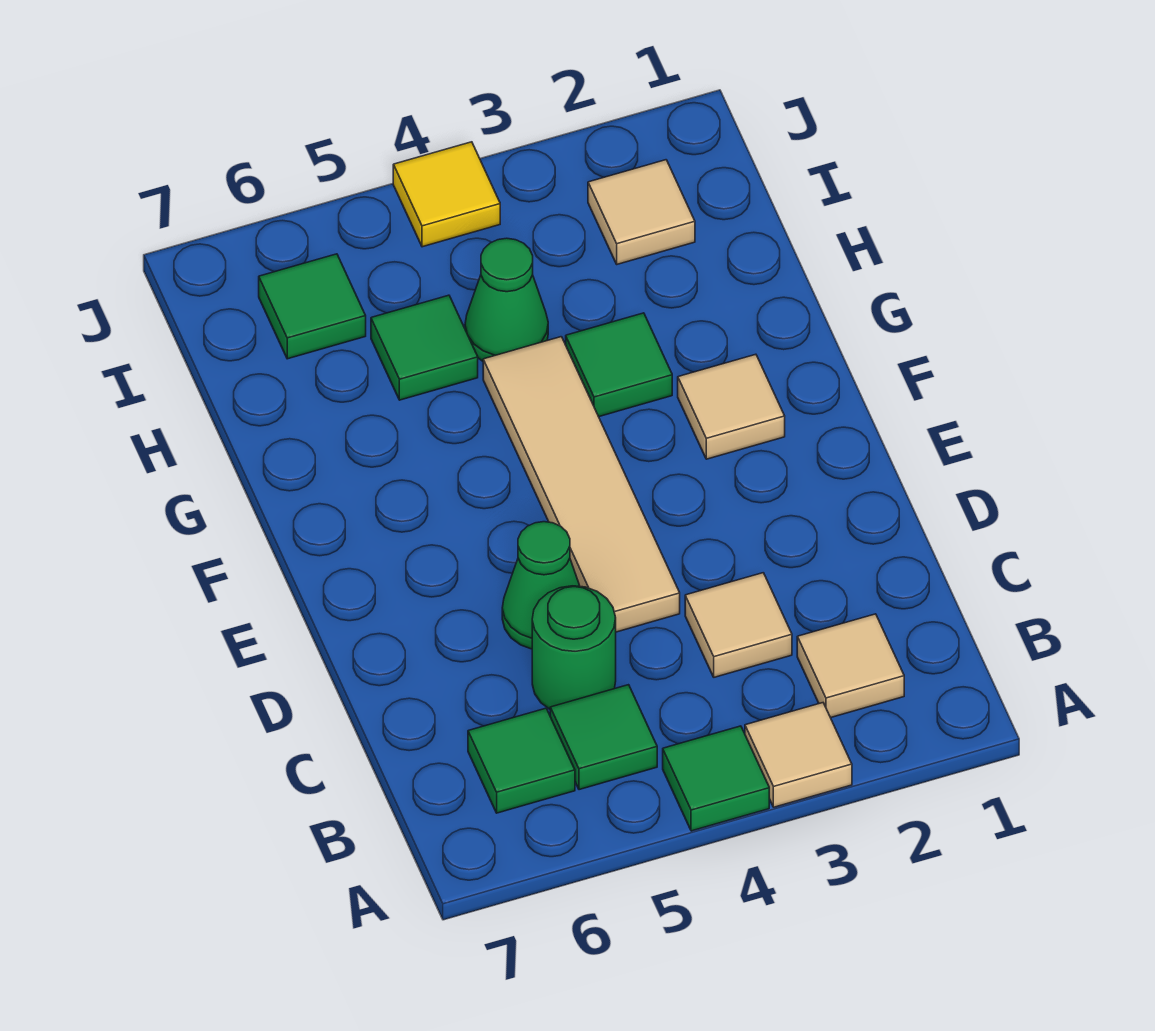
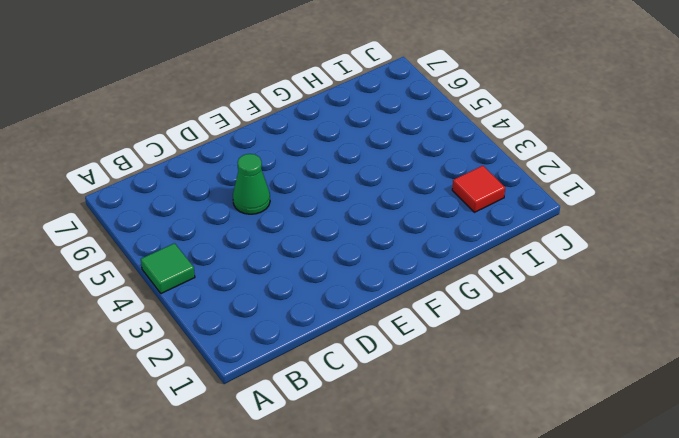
red tile I2 level 1 -> tan tile I2 level 1
none -> tan tile A3 level 1
none -> tan tile B2 level 1
none -> green tile B5 level 1

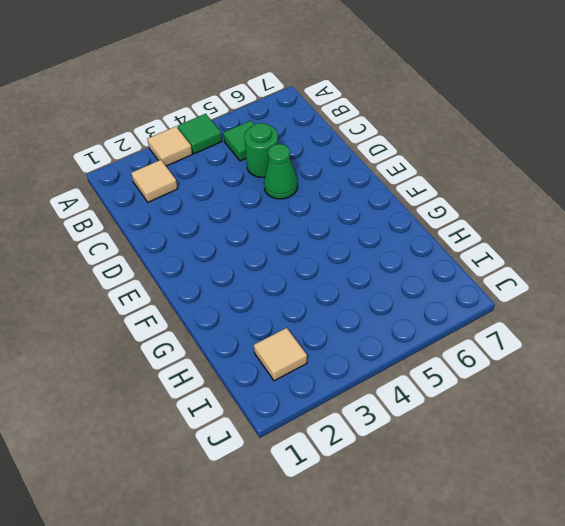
none -> green tile B6 level 1
none -> tan tile C3 level 1
none -> tan tile D4:G4 level 1

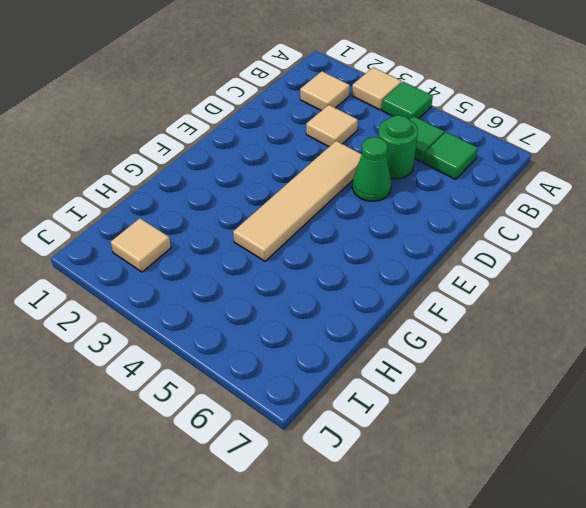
none -> tan tile F2 level 1
none -> green tile G3 level 1
none -> green cone H4 level 1

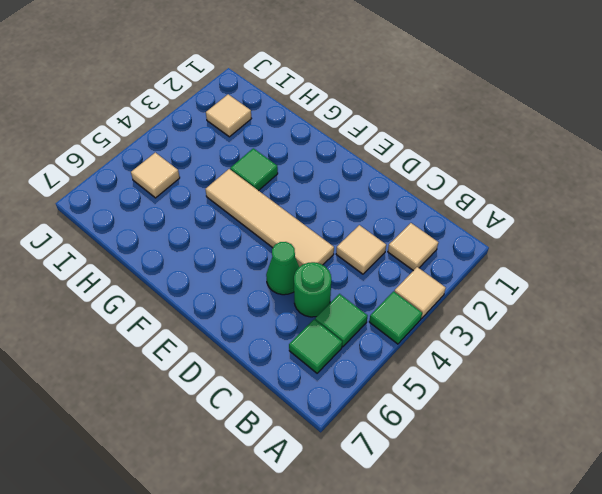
tan tile I5 level 1 -> tan tile F2 level 1
none -> green cone H4 level 1
none -> green tile H5 level 1
none -> green tile I6 level 1

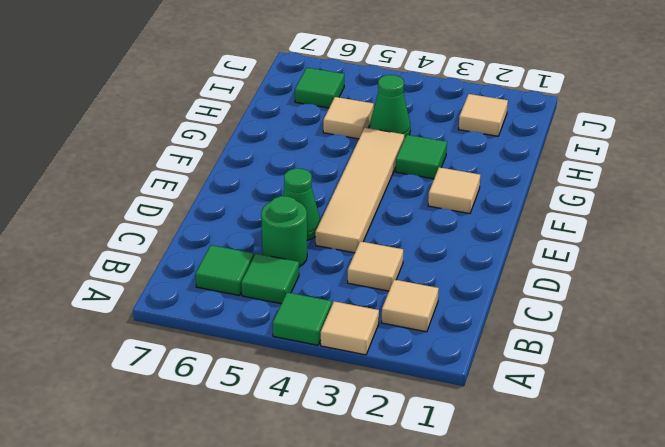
tan tile H5 level 1 -> green tile H5 level 1
none -> yellow tile J4 level 1

